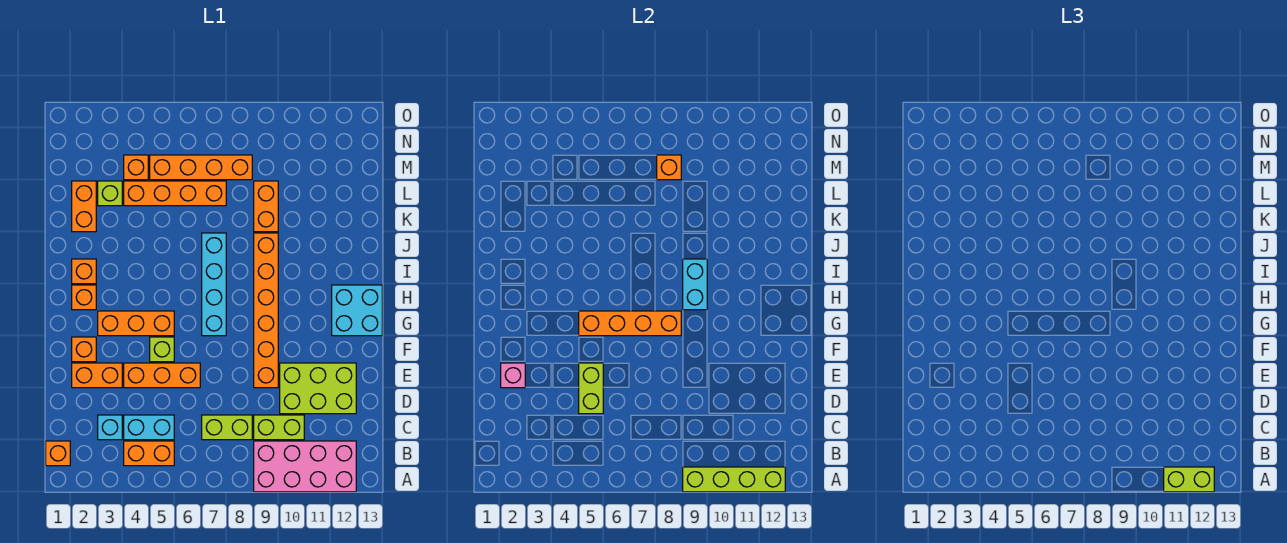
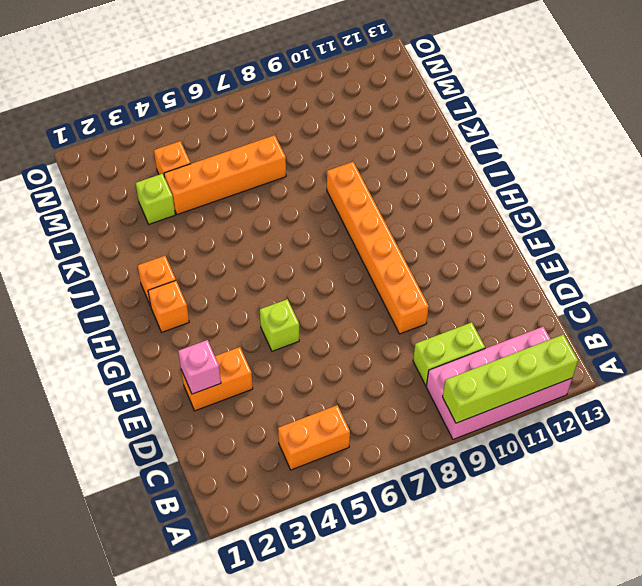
none -> orange brick B1 level 1
none -> cyan brick C3 level 1
none -> cyan brick C4:C5 level 1
none -> lime brick C7:C8 level 1

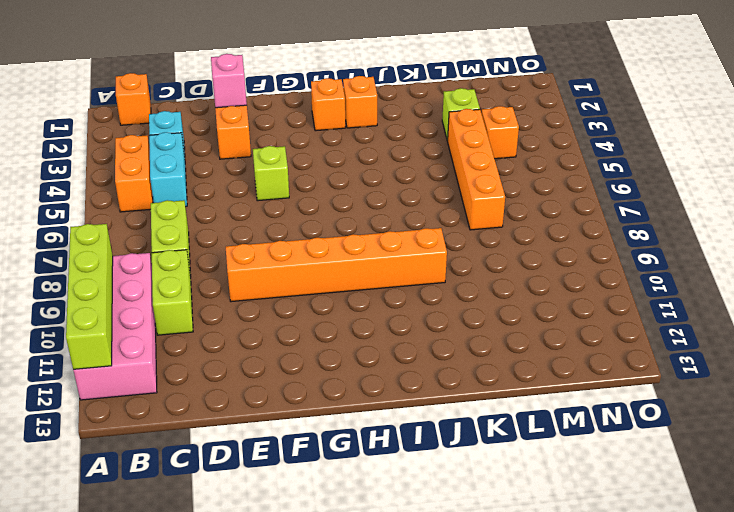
none -> lime brick D10:E12 level 1
none -> orange brick E4:E6 level 1
none -> orange brick F2 level 1
none -> orange brick G3:G5 level 1

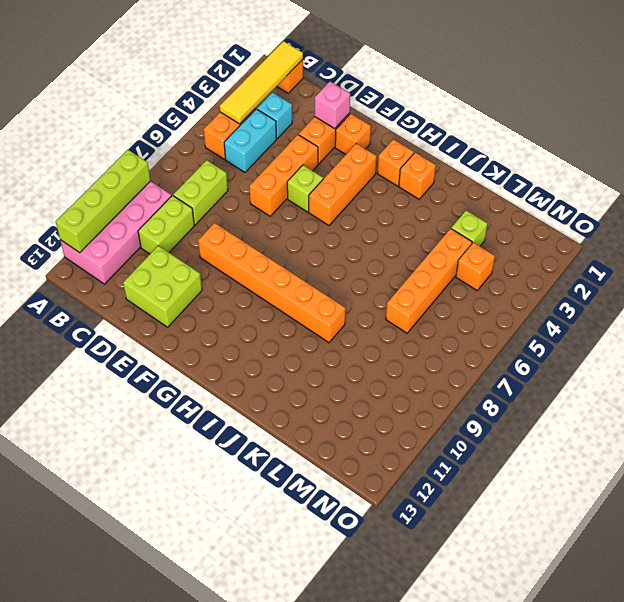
yellow tile B1:B4 level 2 -> none
lime brick D11:E12 level 1 -> lime brick D10:E12 level 1
none -> cyan brick G7:J7 level 1
none -> cyan brick G12:H13 level 1
none -> orange brick K2:L2 level 1
none -> orange brick K9:L9 level 1

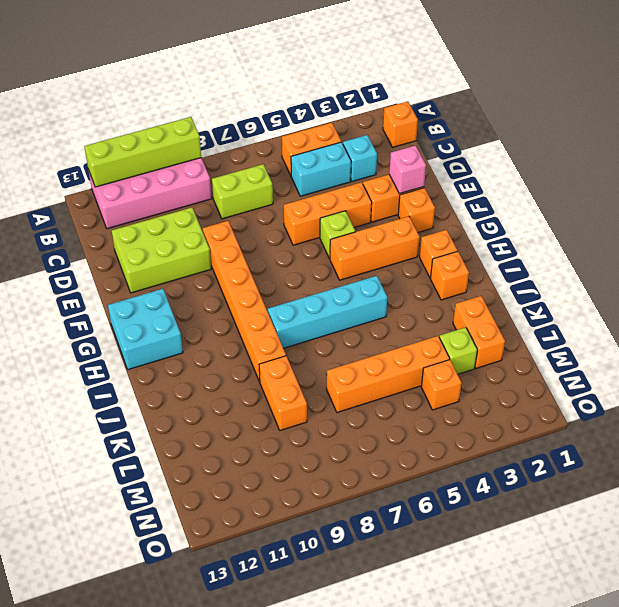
cyan brick I5:I8 level 1 -> cyan brick G7:J7 level 1
none -> lime brick C9:C10 level 1
none -> orange brick M5:M8 level 1
none -> lime brick D5:E5 level 2
none -> orange brick G5:G8 level 2

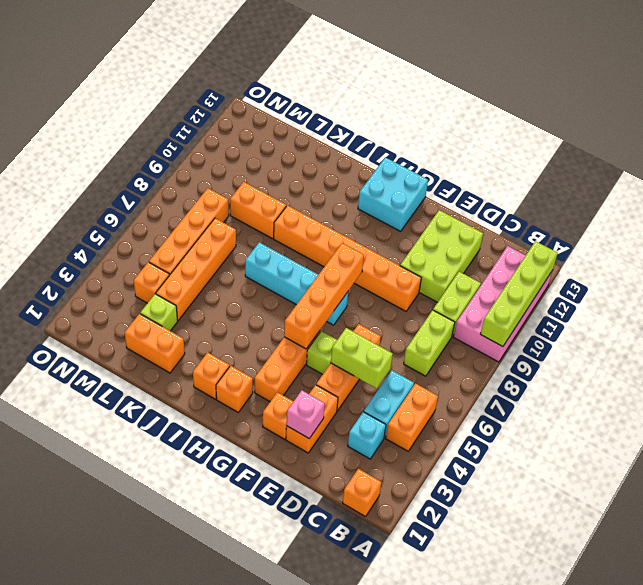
none -> cyan brick H9:I9 level 2
none -> orange brick M8 level 2
none -> lime brick A11:A12 level 3

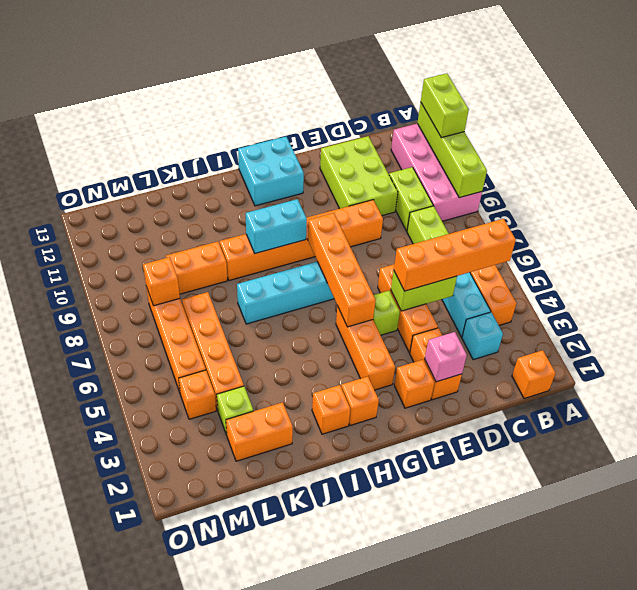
orange brick B5:E5 level 3 -> none

